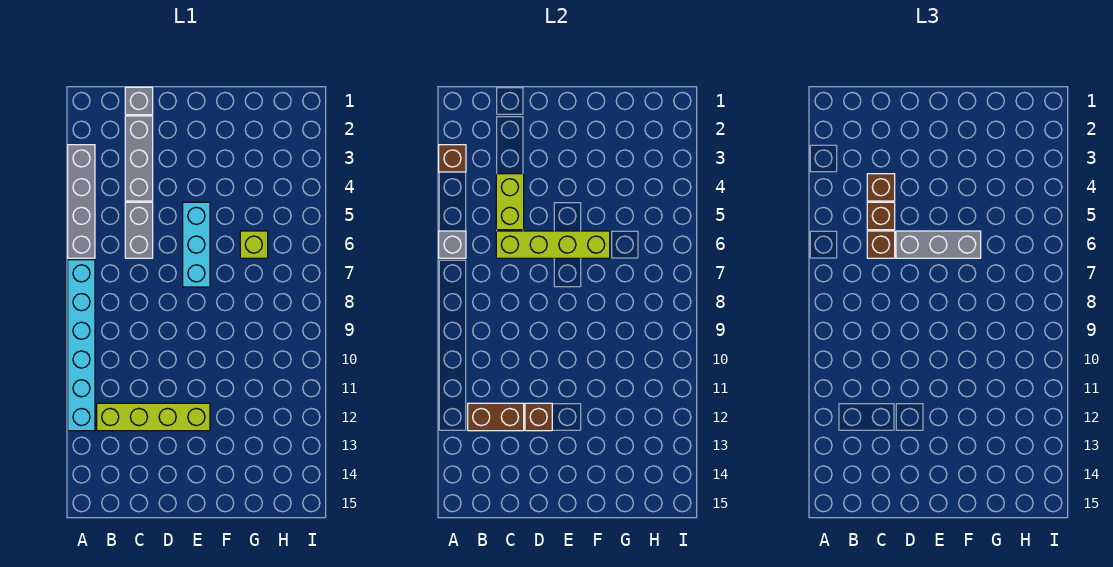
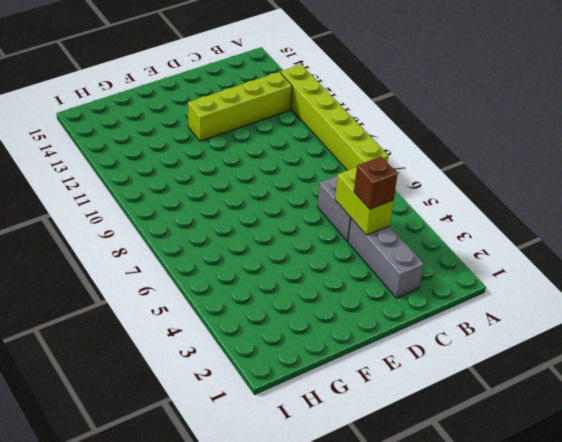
lime brick A7:A12 level 1 -> cyan brick A7:A12 level 1
none -> grey brick A3:A6 level 1
none -> grey brick C1 level 1
none -> cyan brick E5:E7 level 1

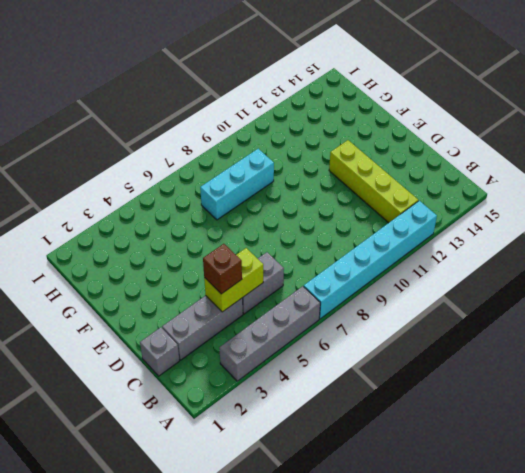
cyan brick G7:G9 level 1 -> cyan brick E5:E7 level 1
none -> lime brick G6 level 1
none -> brown brick A3 level 2
none -> grey brick A6 level 2

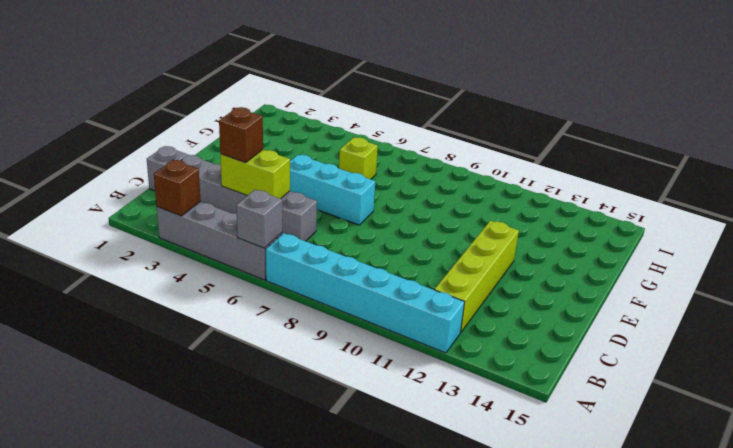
none -> brown brick B12:C12 level 2
none -> lime brick C6:F6 level 2
none -> brown brick D12 level 2

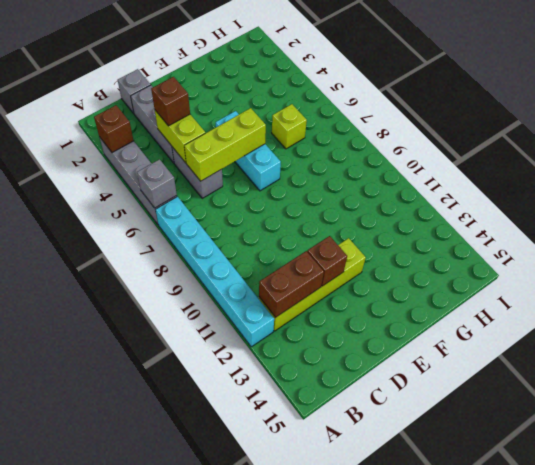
lime brick C6:E6 level 2 -> lime brick C6:F6 level 2
none -> brown brick C5 level 3
none -> brown brick C6 level 3
none -> grey brick D6:F6 level 3

